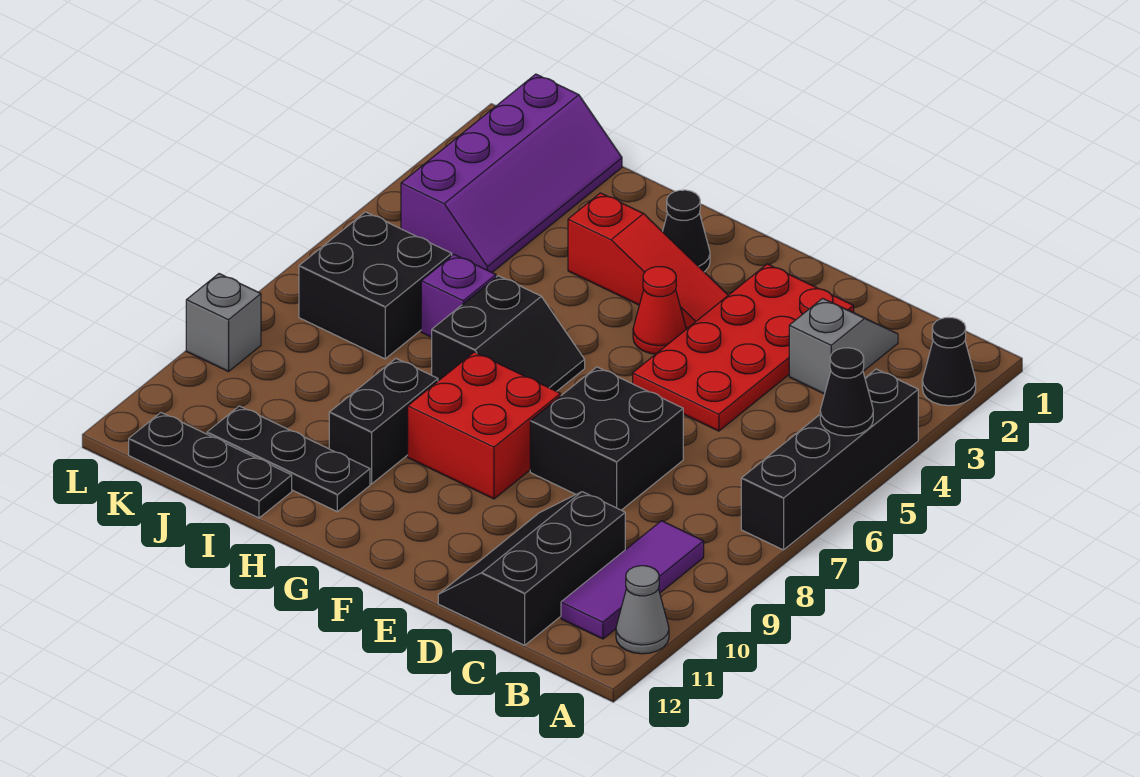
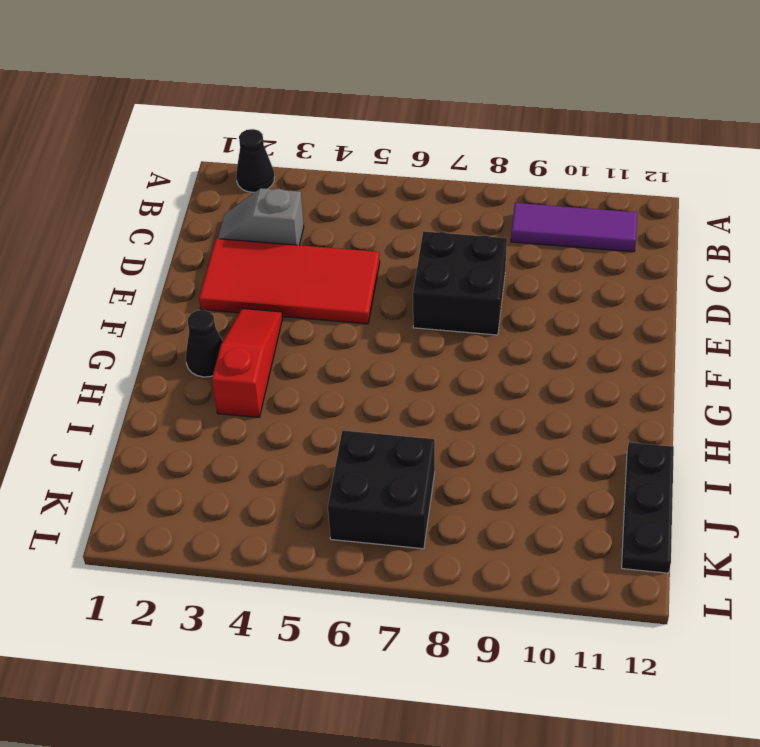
red tile D2:E5 level 1 -> red plate D2:E5 level 1
none -> black brick A4:A7 level 1
none -> grey cone A11 level 1
none -> black slope C10:D12 level 1 top C

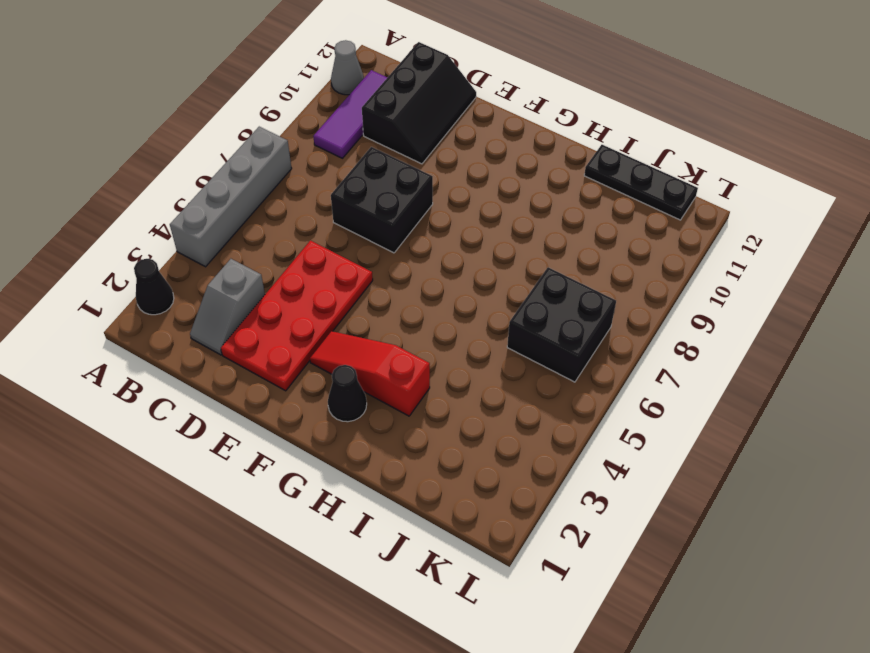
grey brick A4:A7 level 1 -> black brick A4:A7 level 1
none -> red cone F4 level 1
none -> red brick F8:G9 level 1
none -> black slope G6:H7 level 1 top H

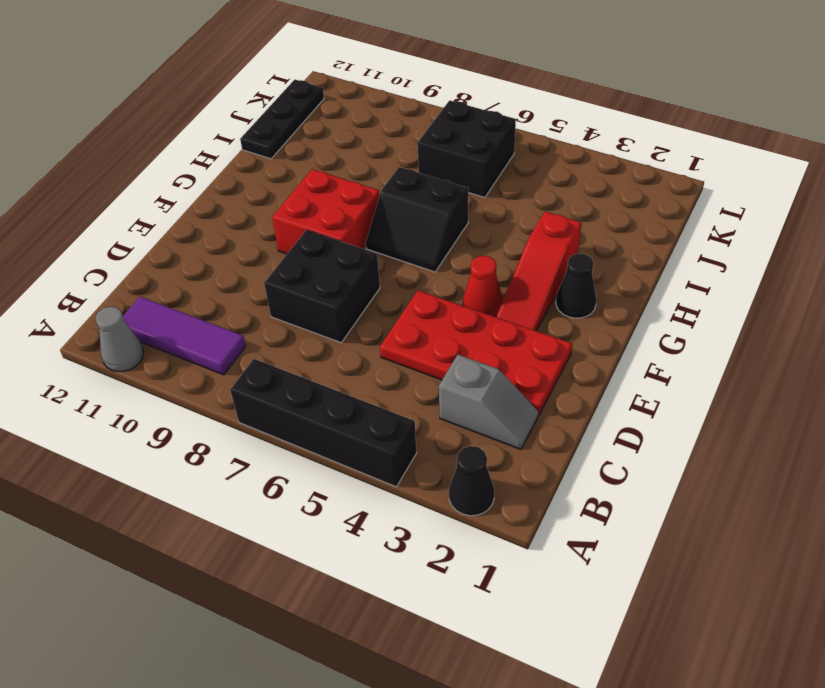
none -> black slope C10:D12 level 1 top C
none -> black brick H9:H10 level 1
none -> black plate H11:J11 level 1

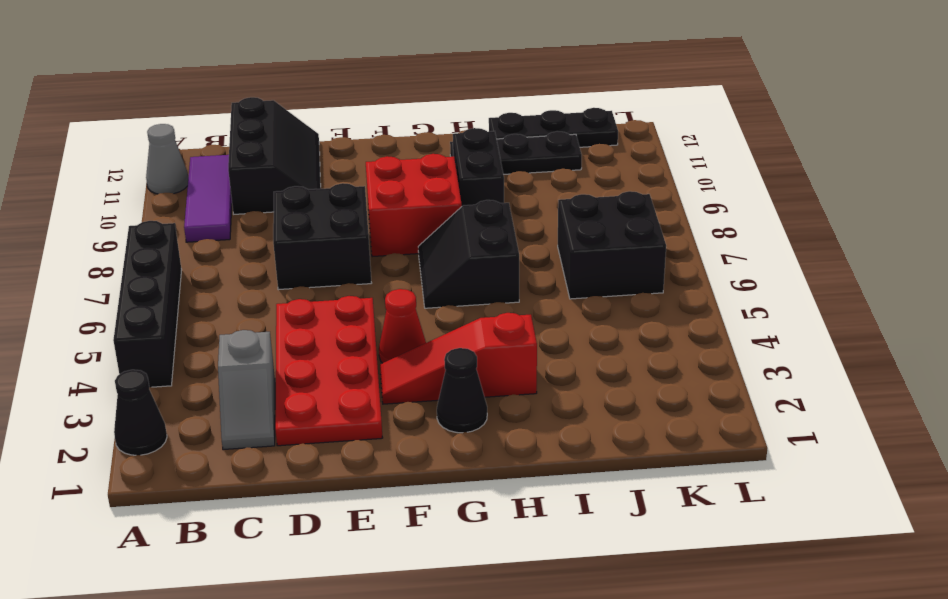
none -> purple brick I6 level 1
none -> purple slope J1:K4 level 1 top K
none -> grey brick L9 level 1

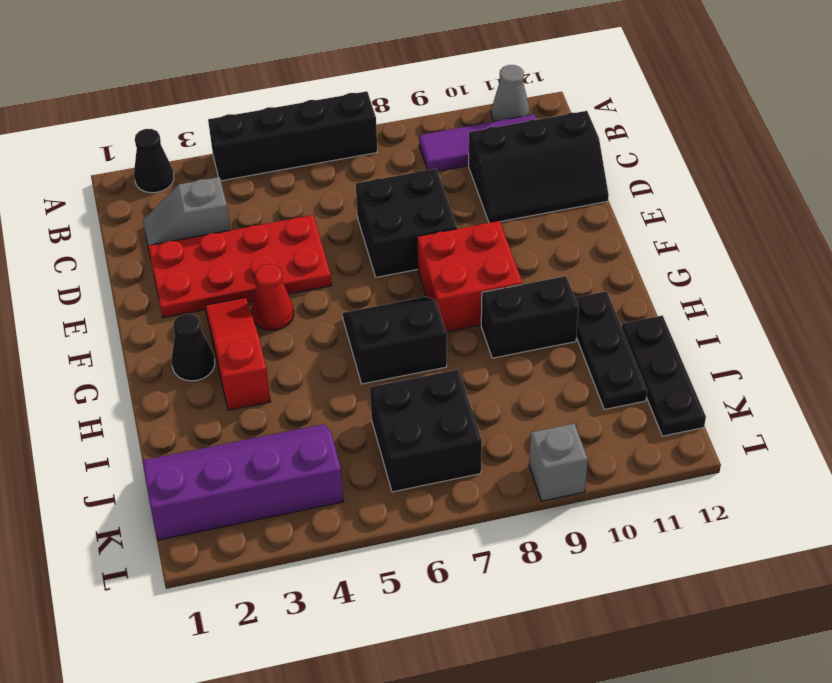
none -> purple brick I6 level 1
none -> black cone A5 level 2

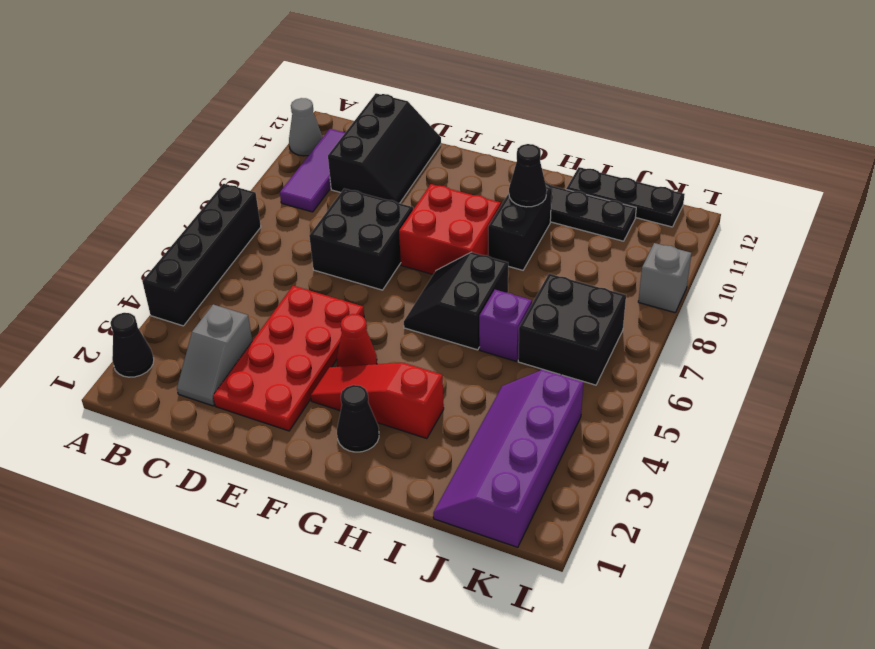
black cone H10 level 2 -> black cone A5 level 2

